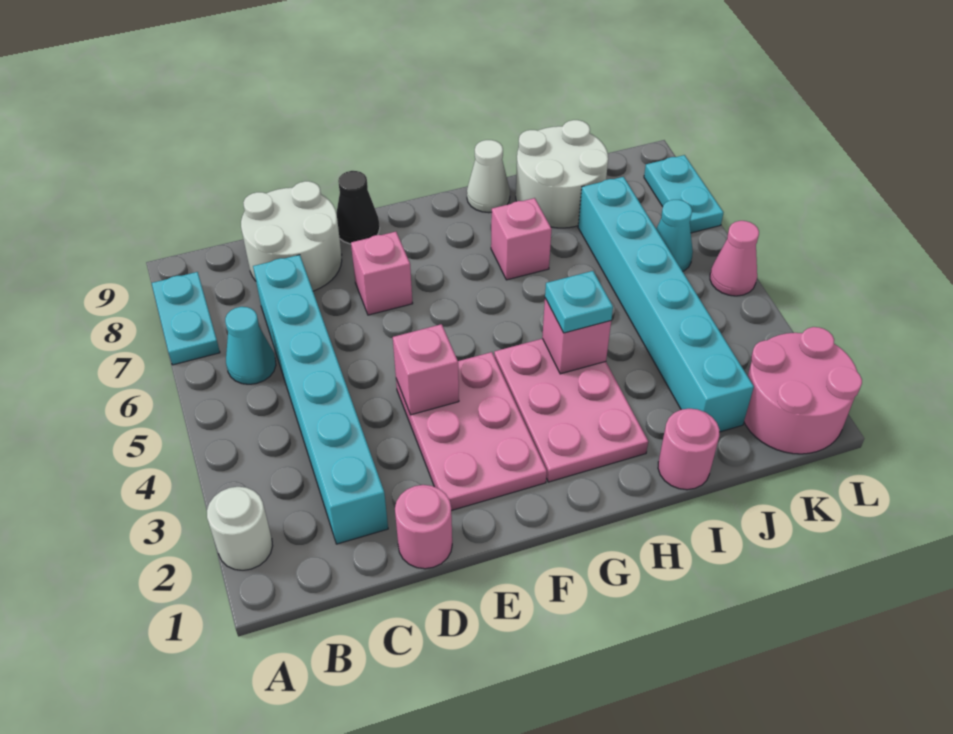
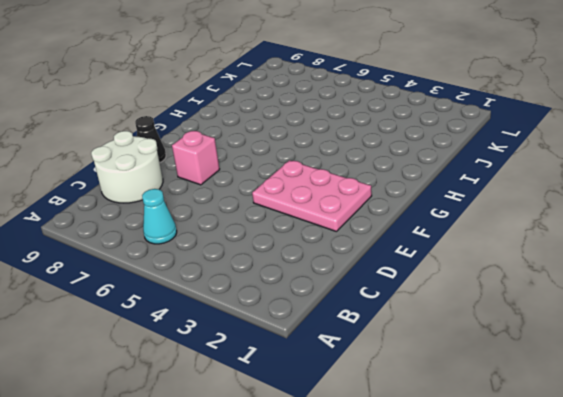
none -> white round brick A2 level 1
none -> cyan plate A7:A8 level 1
none -> cyan brick C2:C7 level 1

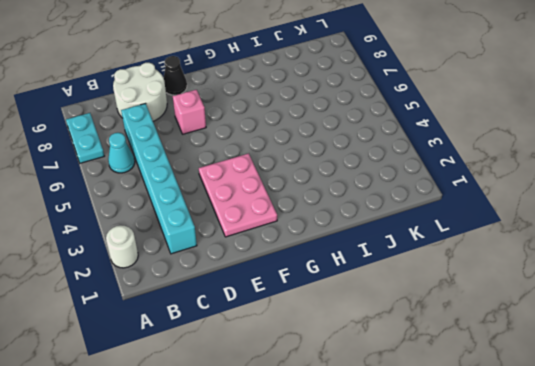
none -> pink round brick D1 level 1
none -> pink plate G2:H4 level 1
none -> pink brick H7 level 1

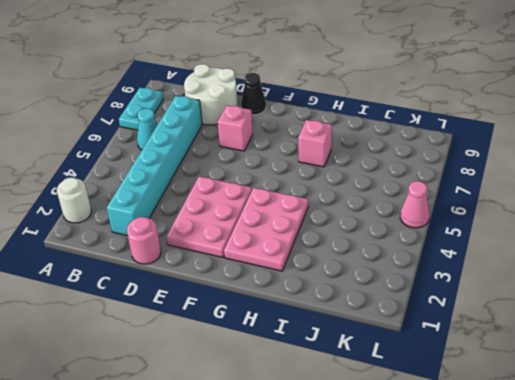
none -> white cone H9 level 1
none -> pink round brick I1 level 1
none -> white round brick I8:J9 level 1

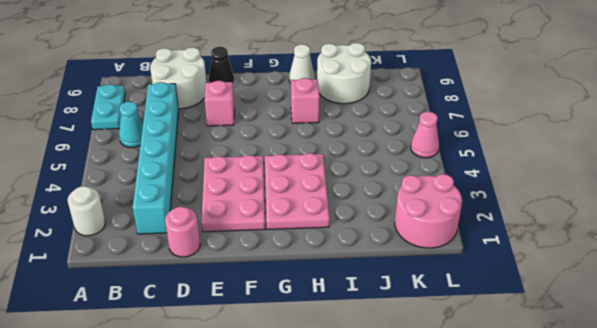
none -> pink round brick I1 level 1
none -> cyan brick J2:J7 level 1
none -> cyan cone K6 level 1

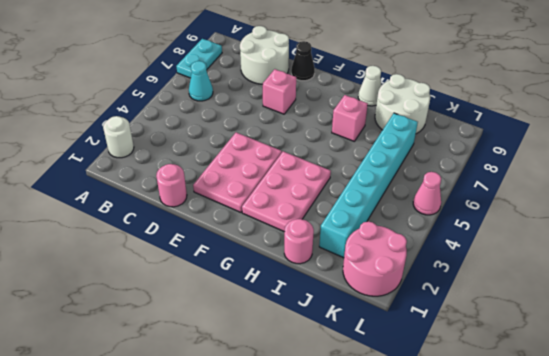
none -> cyan brick C2:C7 level 1
none -> cyan cone K6 level 1
none -> cyan plate L7:L8 level 1

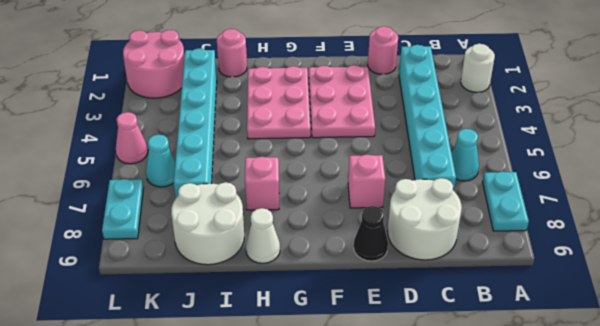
none -> pink brick E4 level 2
none -> pink brick H4 level 2
none -> cyan plate H4 level 3

